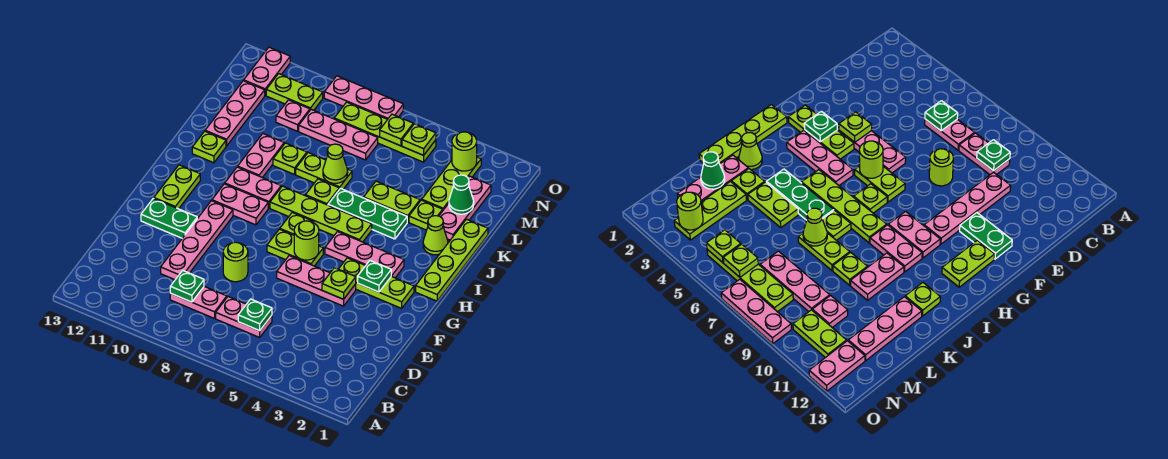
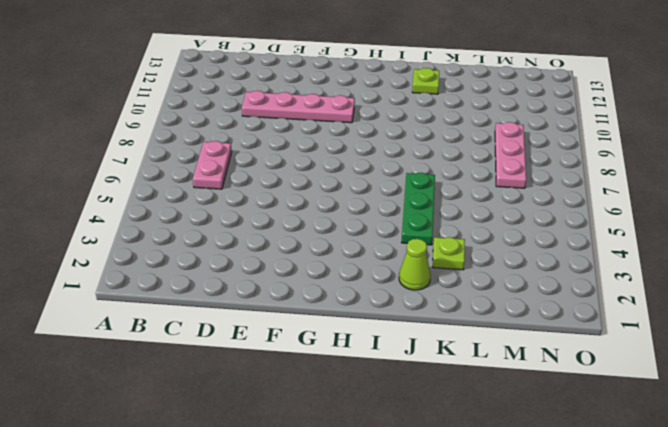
none -> pink plate C8:C9 level 1
none -> lime round brick E8 level 1
none -> pink plate F4:F6 level 1
none -> green plate F11:F12 level 1

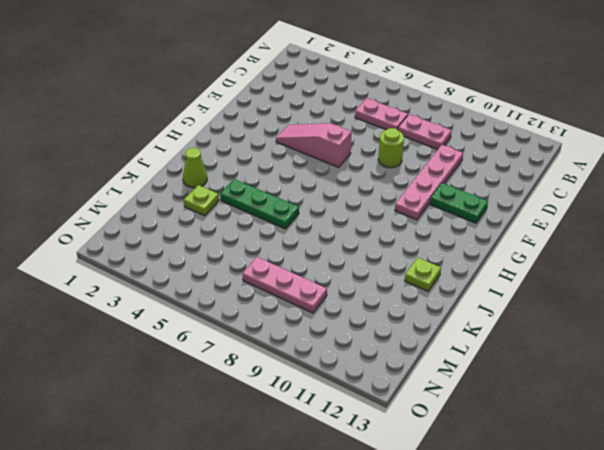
pink slope F4:F6 level 1 top 6 -> pink plate F4:F6 level 1
none -> lime plate G2:G4 level 1
none -> lime plate G6:G7 level 1
none -> lime plate G12:H12 level 1
none -> lime plate H1:K1 level 1

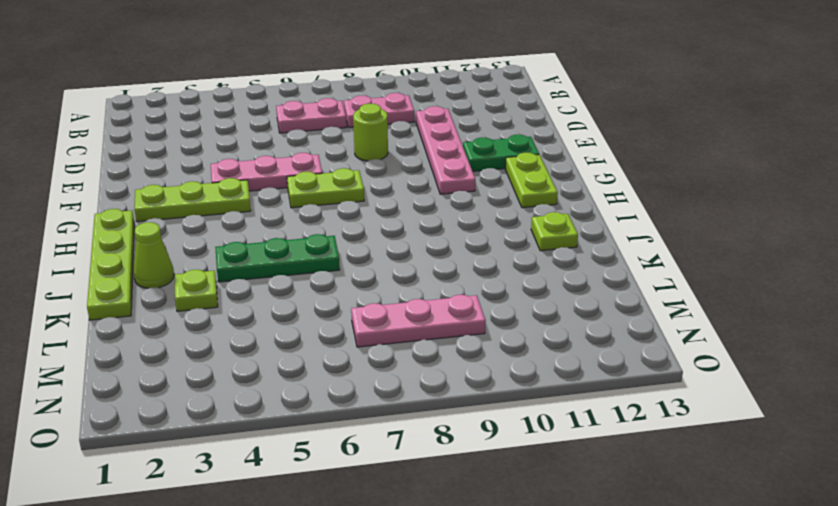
none -> pink plate H3:H5 level 1
none -> lime plate H7 level 1
none -> pink plate H9:H10 level 1
none -> lime plate I5:I8 level 1

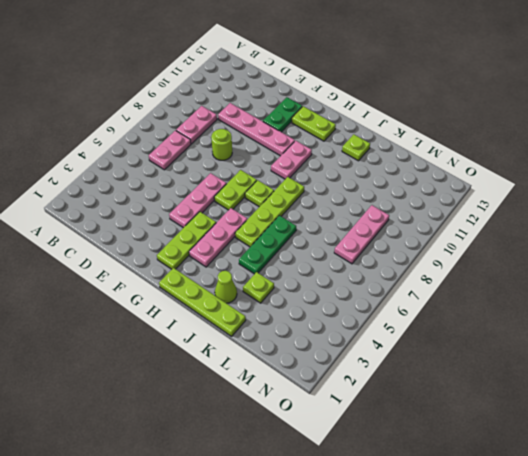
none -> pink plate I9:I10 level 1
none -> lime plate J7 level 1
none -> pink plate J10:K10 level 1
none -> pink plate K2:M2 level 1

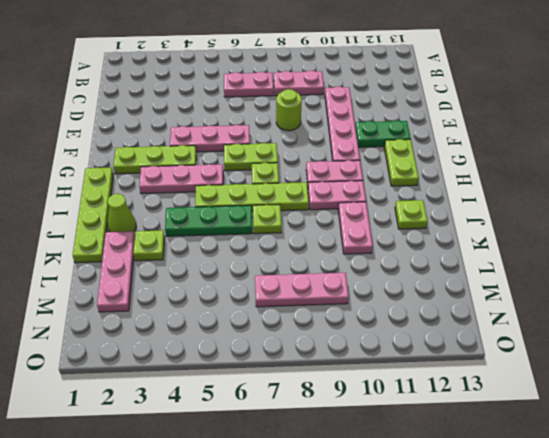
none -> lime plate K4:K5 level 1
none -> lime plate K7:K8 level 1
none -> lime plate K9 level 1
none -> pink plate K12:M12 level 1

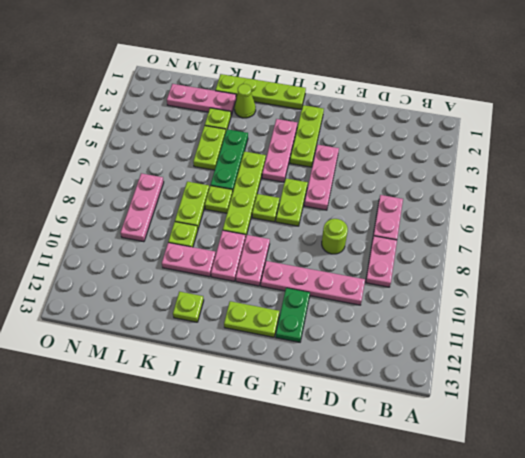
none -> pink plate K12:M12 level 1
none -> lime plate L3:N3 level 1
none -> pink plate M10 level 1
none -> lime plate N5:N8 level 1

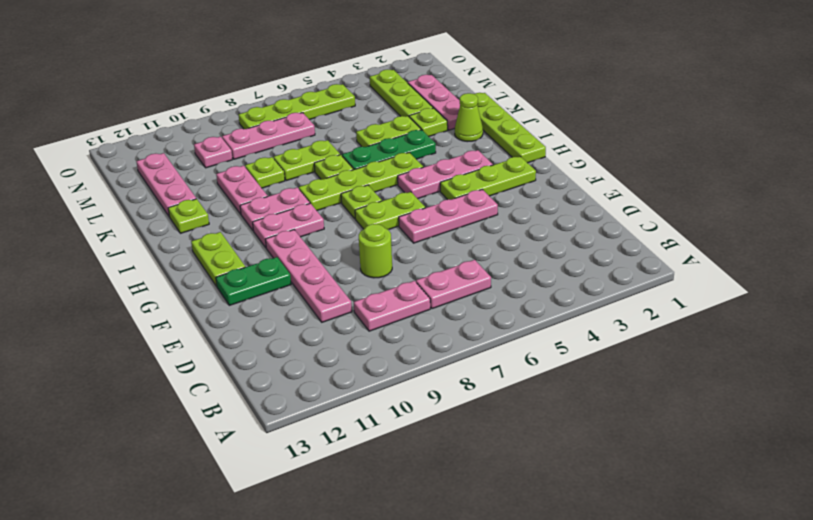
none -> lime plate N10:N11 level 1
none -> pink plate N12:O12 level 1
none -> pink plate O7:O9 level 1
none -> green plate C6 level 2

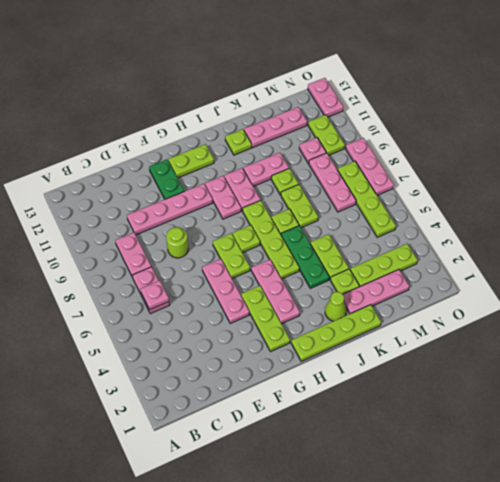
pink plate C6 level 2 -> green plate C6 level 2
pink plate O12:O13 level 1 -> pink plate N12:O12 level 1
none -> green plate C9 level 2
none -> lime plate F4 level 2
none -> green plate G3 level 2
none -> lime round brick G6 level 2

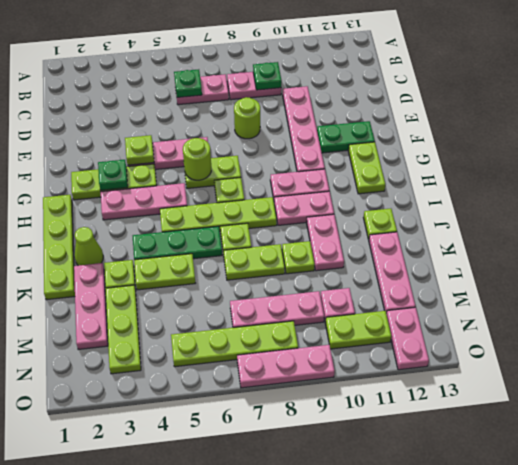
none -> lime cone K7 level 2
none -> green cone L2 level 2
none -> lime round brick N3 level 2
none -> lime plate N5 level 2

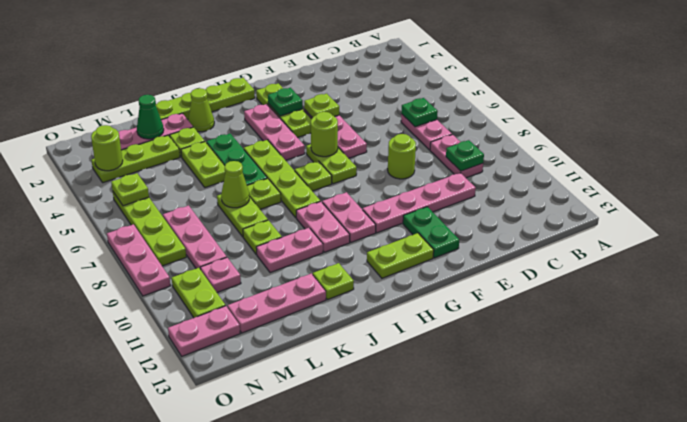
none -> lime plate N6 level 2

